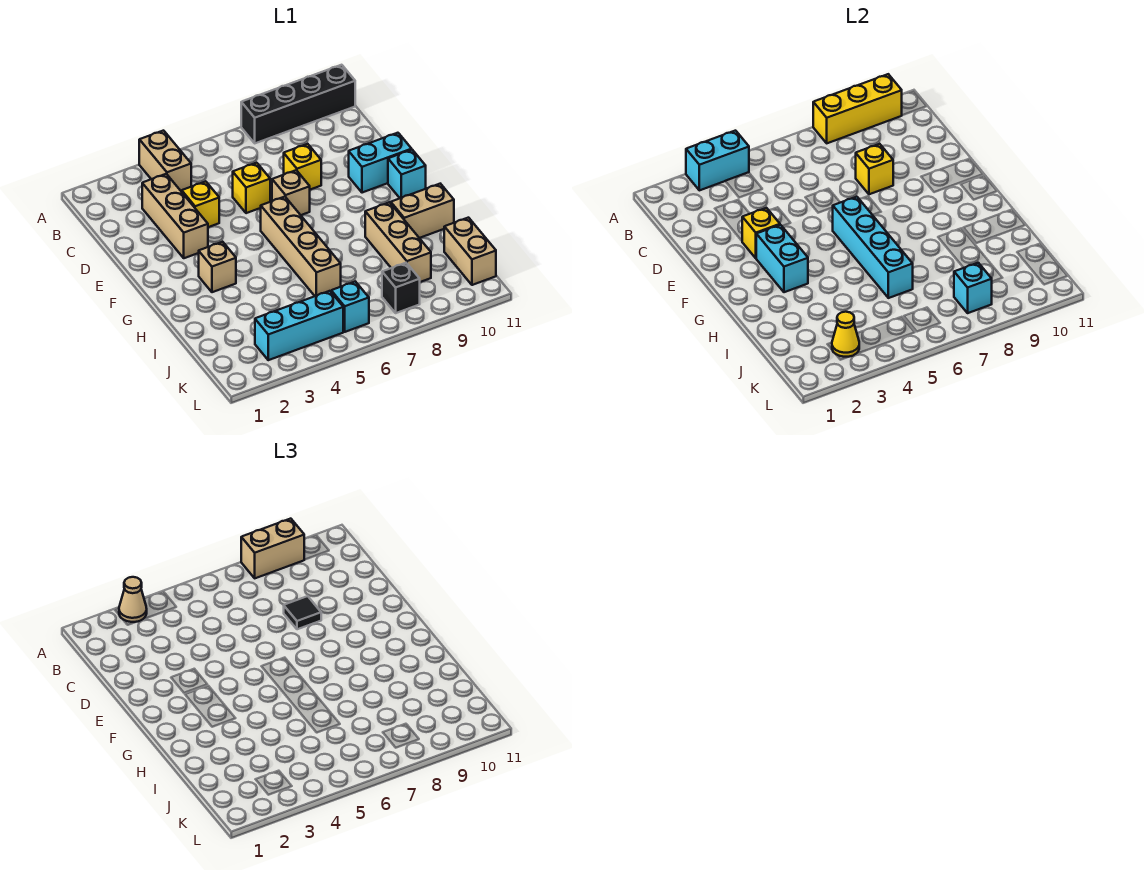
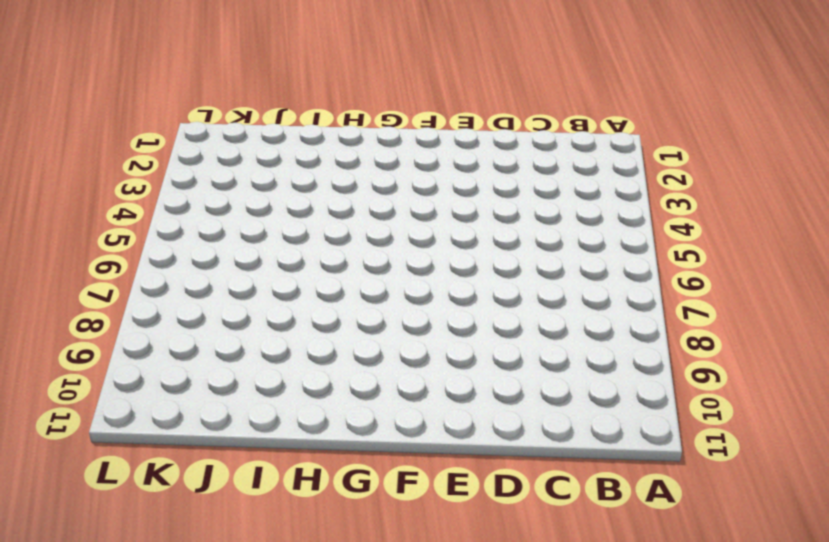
none -> tan brick A4:B4 level 1
none -> black brick A8:A11 level 1
none -> tan brick C3:E3 level 1

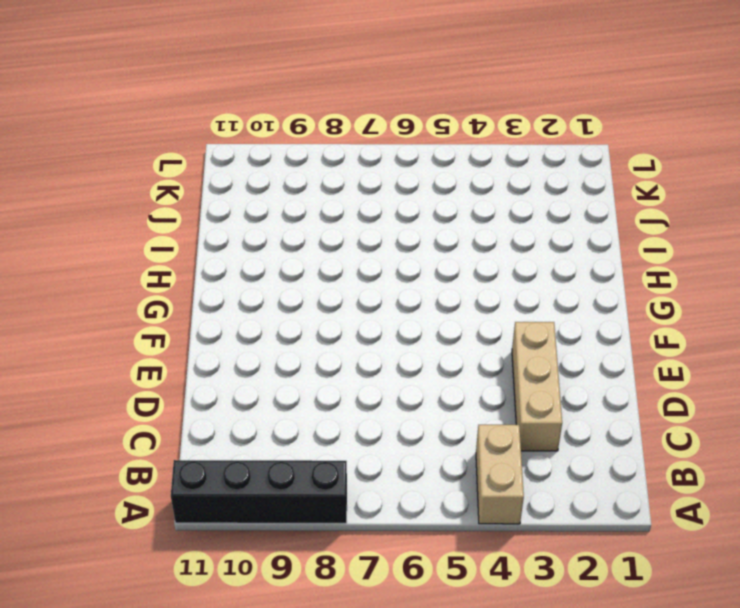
none -> yellow brick D4 level 1
none -> yellow brick D6 level 1
none -> yellow brick D8 level 1

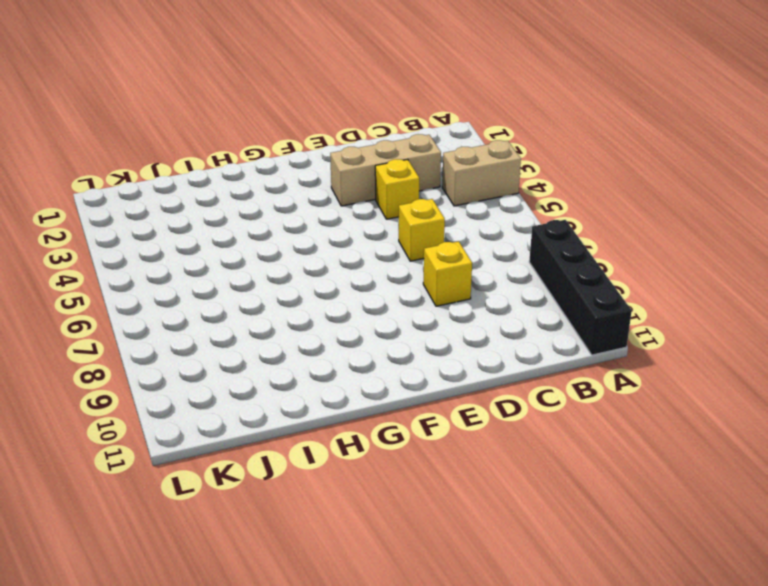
none -> tan brick E7 level 1
none -> cyan brick E10:E11 level 1
none -> tan brick F6:I6 level 1

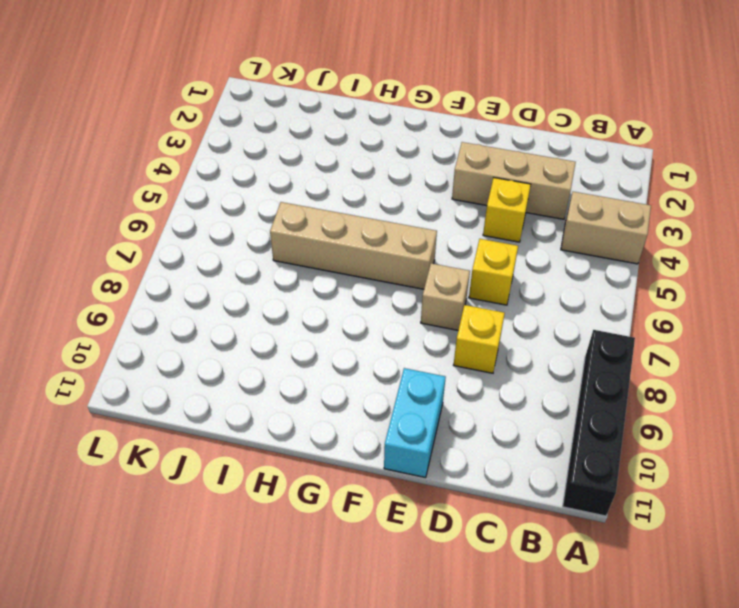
none -> cyan brick F11 level 1
none -> tan brick G3 level 1
none -> tan brick H9:J9 level 1

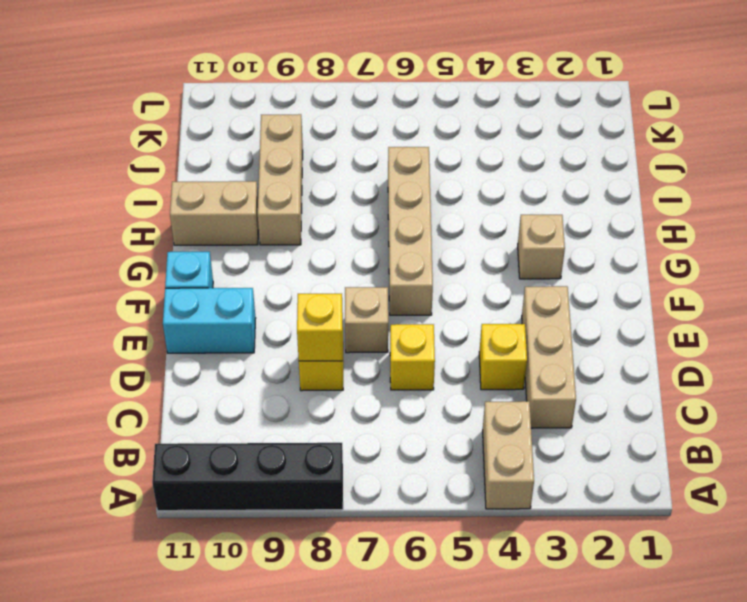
none -> tan brick J11:K11 level 1
none -> cyan brick K3:K5 level 1
none -> cyan brick K6 level 1

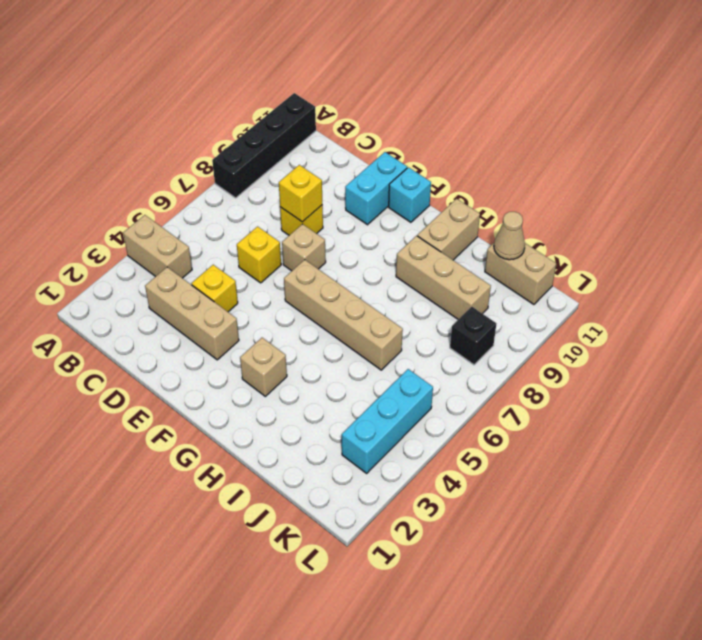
tan cone J11 level 2 -> tan cone A3 level 3
none -> cyan brick K6 level 1
none -> cyan brick A3:A4 level 2
none -> yellow brick A8:A10 level 2

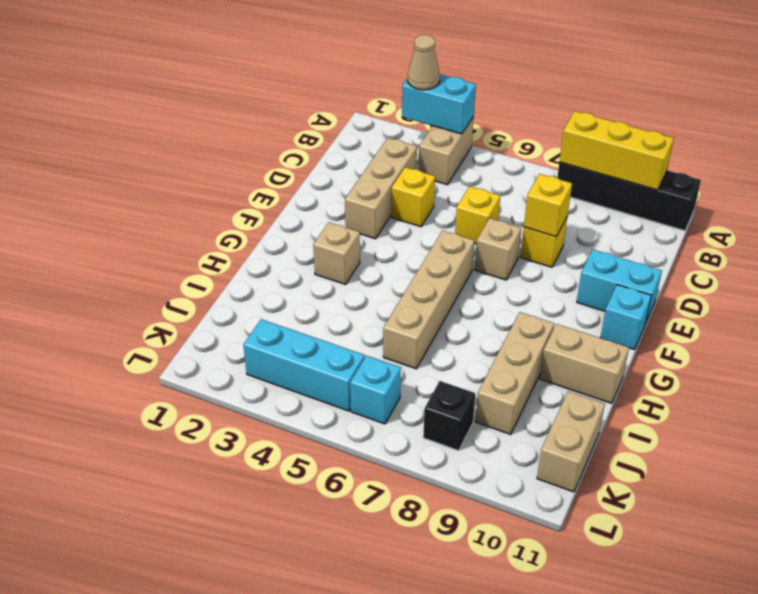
none -> yellow brick E3 level 2
none -> cyan brick F3:G3 level 2
none -> cyan brick F6:I6 level 2

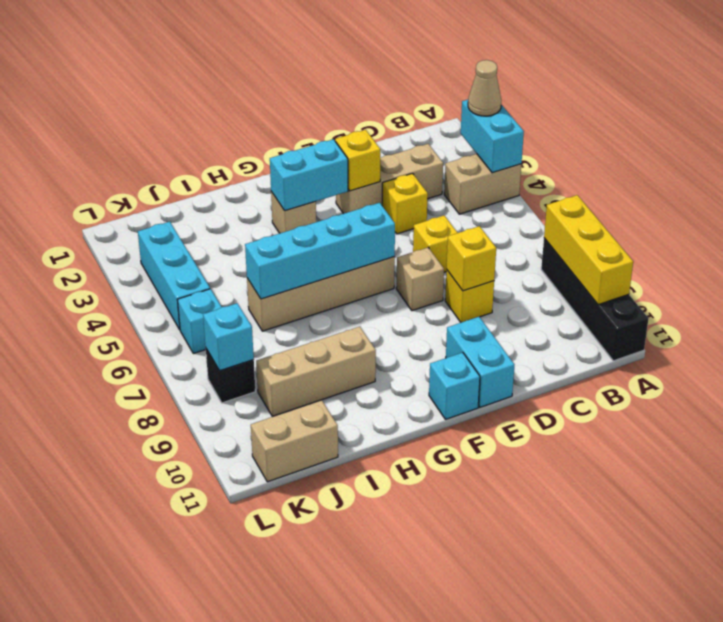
none -> tan brick H10:H11 level 1
none -> yellow cone K3 level 2
none -> tan brick A8:A9 level 3

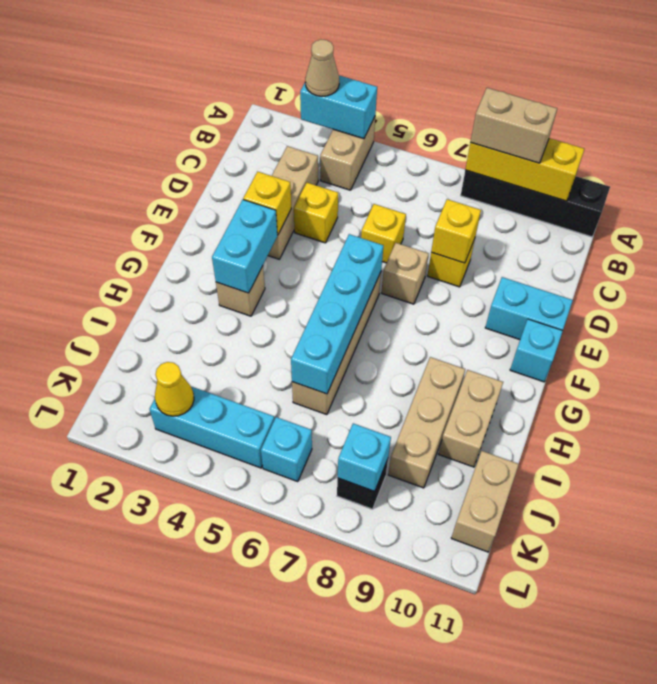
tan brick H10:I10 level 1 -> tan brick H10:H11 level 1
none -> black tile D8 level 3

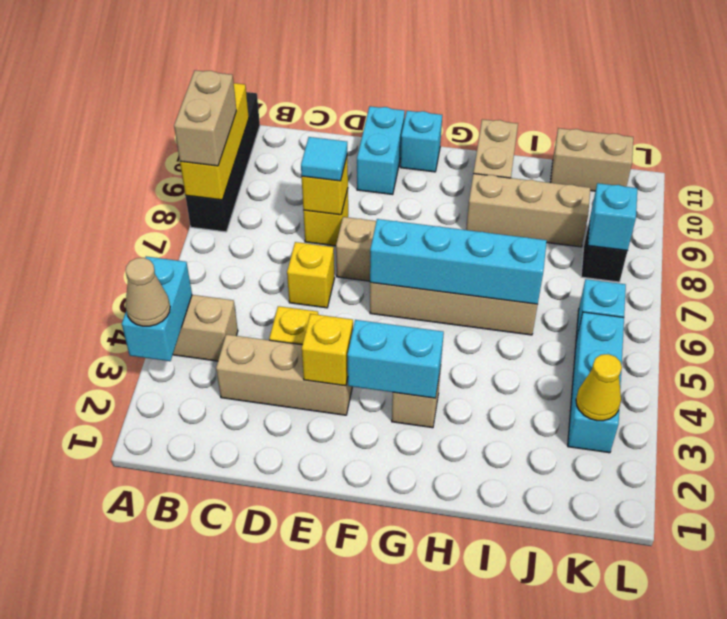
cyan tile D8 level 3 -> black tile D8 level 3

